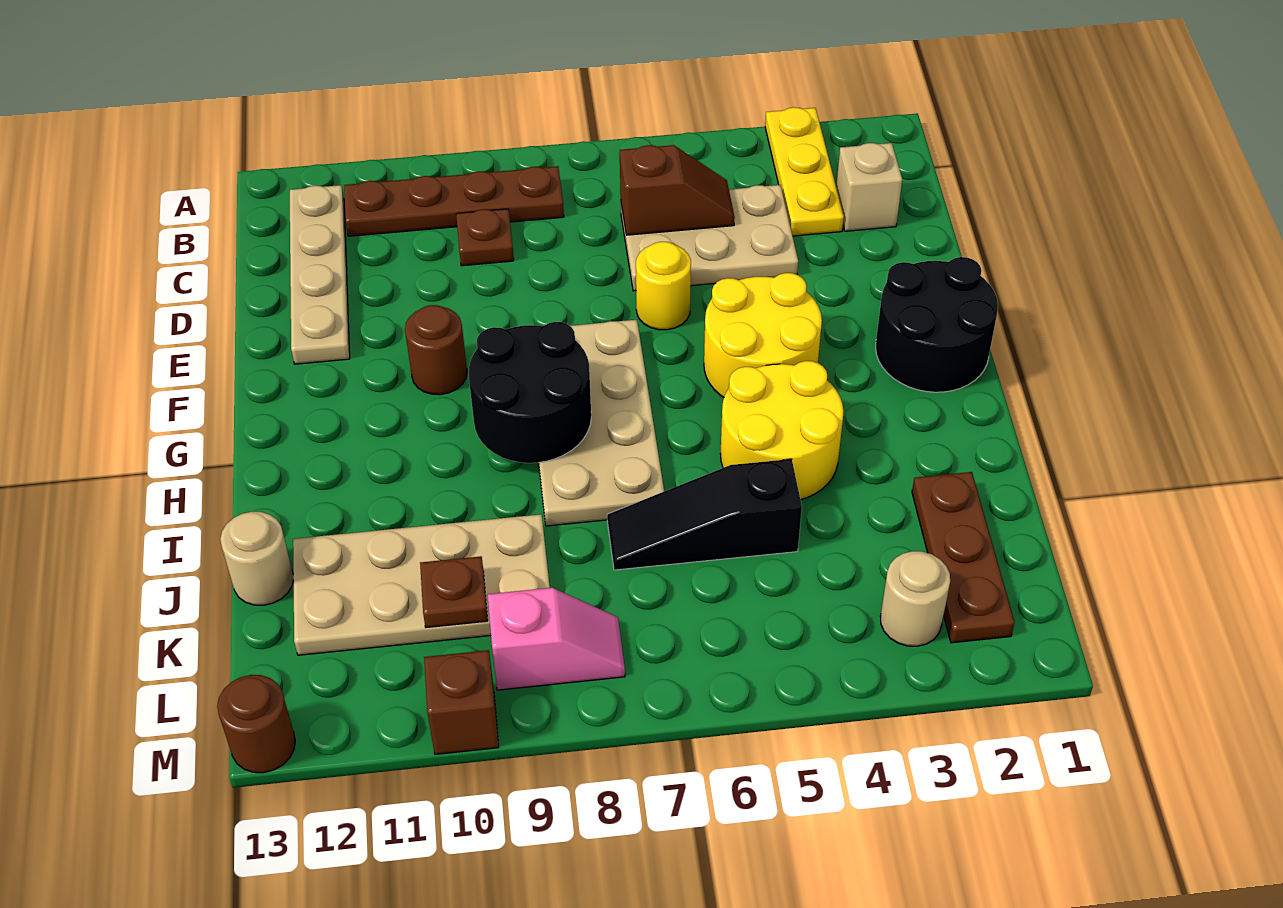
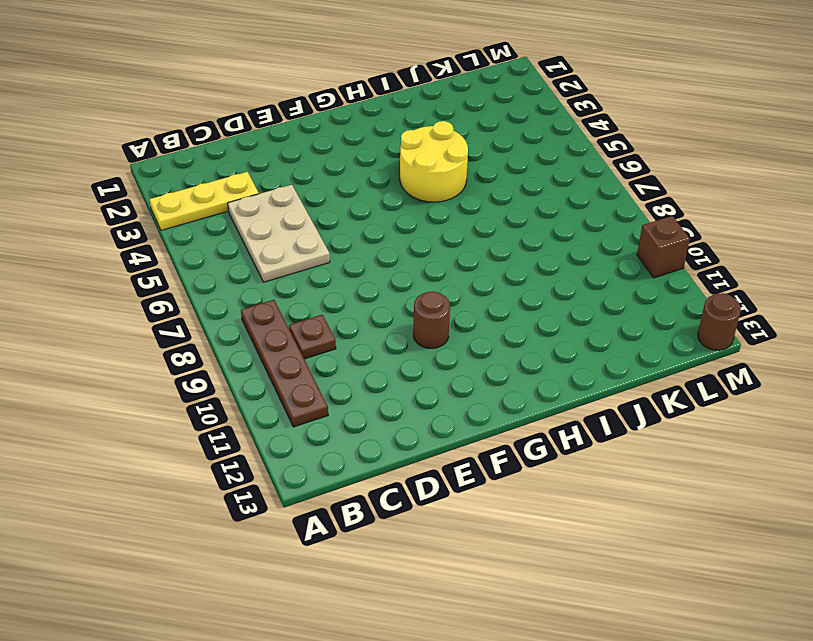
none -> tan plate B12:E12 level 1
none -> tan brick C2 level 1
none -> yellow round brick E6 level 1

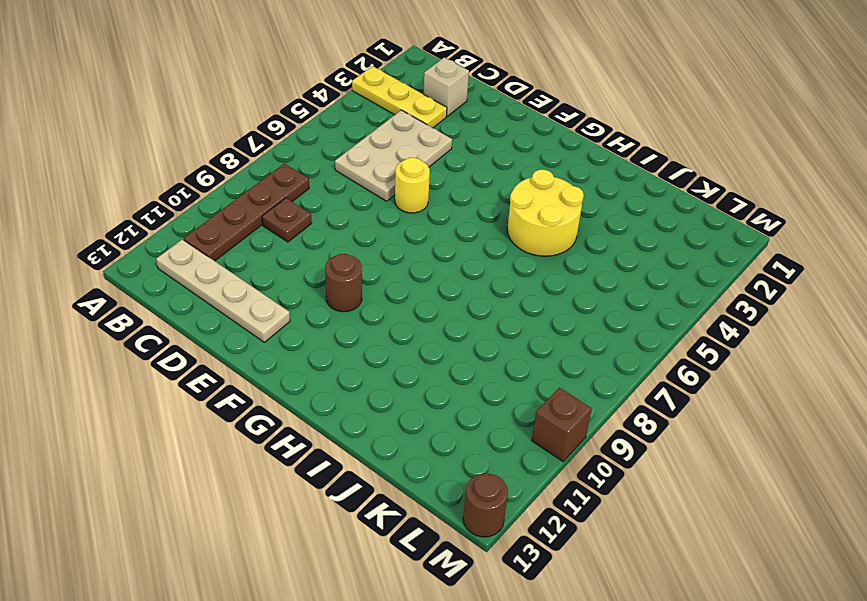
none -> black round brick F1:G2 level 1
none -> yellow round brick F4:G5 level 1
none -> tan plate F7:I8 level 1

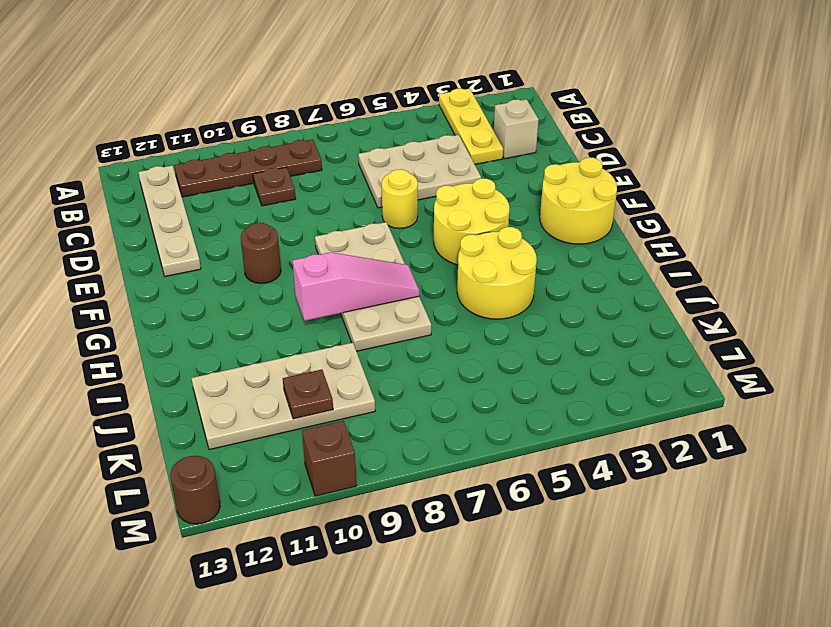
yellow round brick F1:G2 level 1 -> black round brick F1:G2 level 1
pink slope H7:H9 level 2 top 9 -> black round brick G8:H9 level 2
none -> brown plate J2:L2 level 1
none -> black slope J5:J7 level 1 top 5
none -> tan round brick J13 level 1

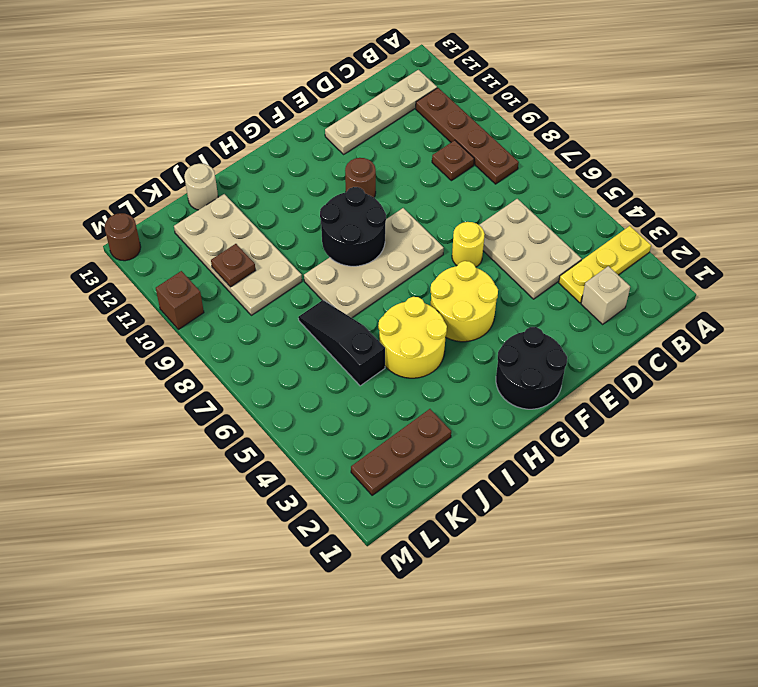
none -> tan round brick L3 level 1
none -> pink slope L8:L9 level 1 top 9
none -> brown slope C5:C6 level 2 top 6

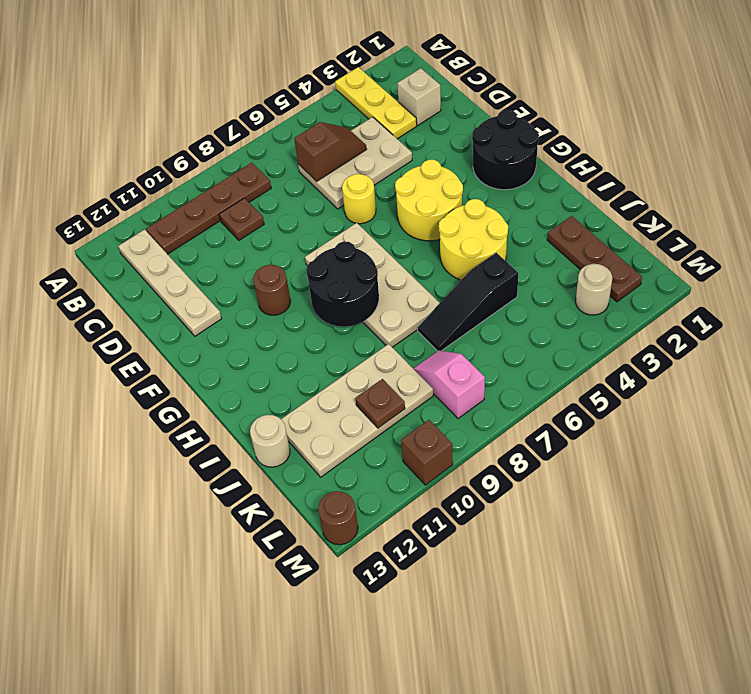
pink slope K8:L8 level 1 top L -> pink slope L8:L9 level 1 top 9

